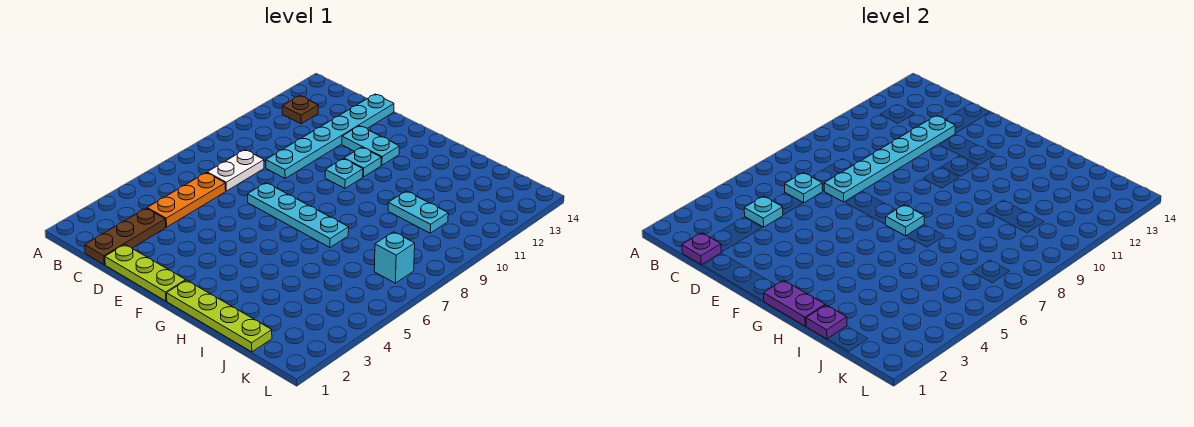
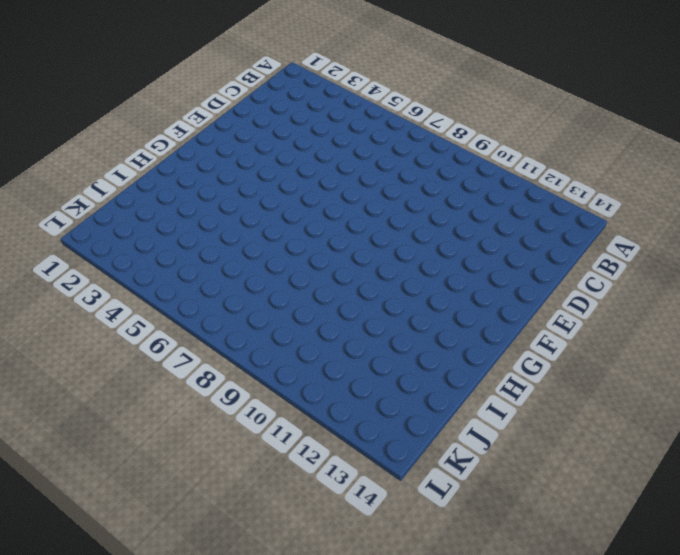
none -> brown plate B12 level 1
none -> brown plate C1:C3 level 1
none -> orange plate C4:C6 level 1

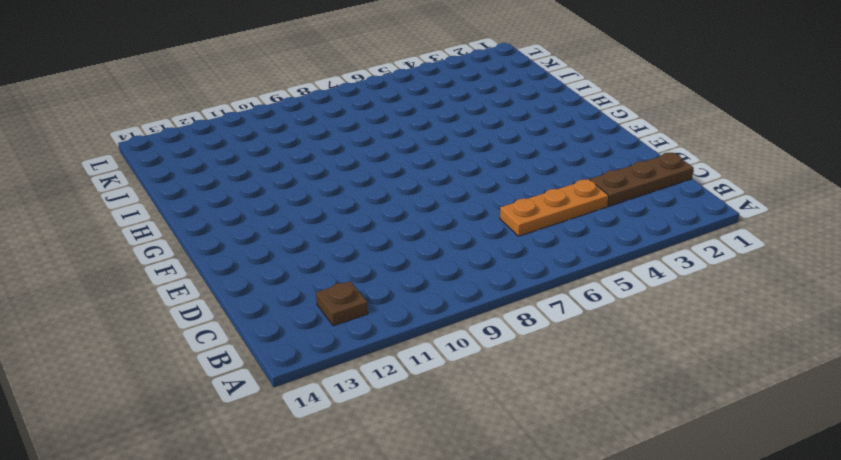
none -> white plate C7:C8 level 1
none -> lime plate D1:F1 level 1
none -> cyan plate D9:D14 level 1

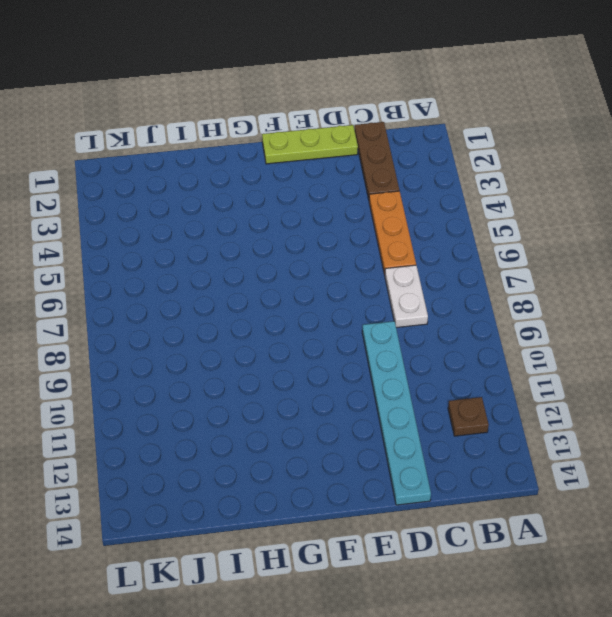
none -> cyan plate E7:H7 level 1
none -> cyan plate E12:F12 level 1
none -> cyan plate F10 level 1

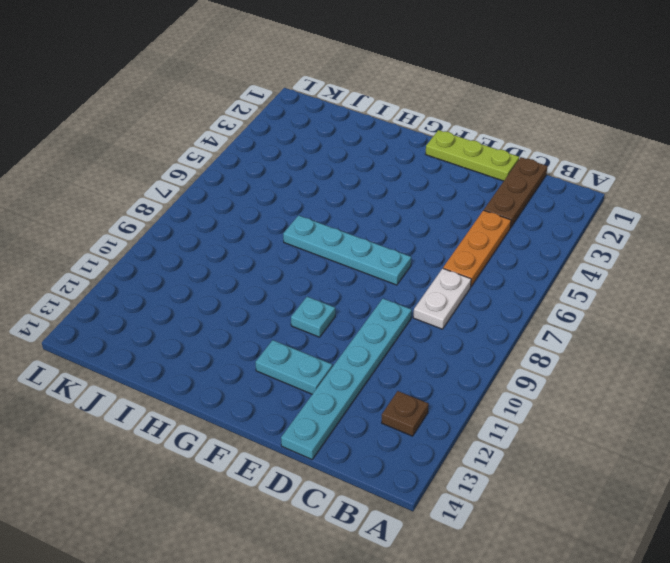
none -> cyan plate F11 level 1
none -> lime plate G1:J1 level 1
none -> cyan plate I10:J10 level 1

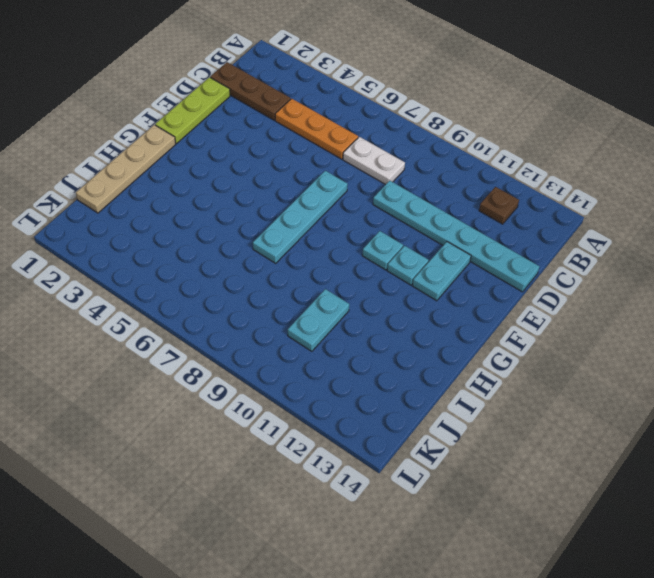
tan plate G1:J1 level 1 -> lime plate G1:J1 level 1
none -> cyan brick K7 level 1
none -> purple plate C1 level 2
none -> cyan plate C4 level 2

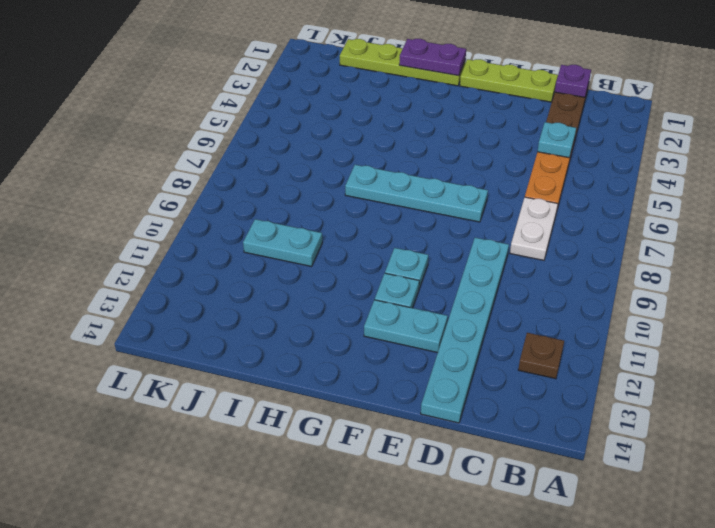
none -> cyan brick K7 level 1
none -> cyan plate C6 level 2
none -> cyan plate D7:D12 level 2

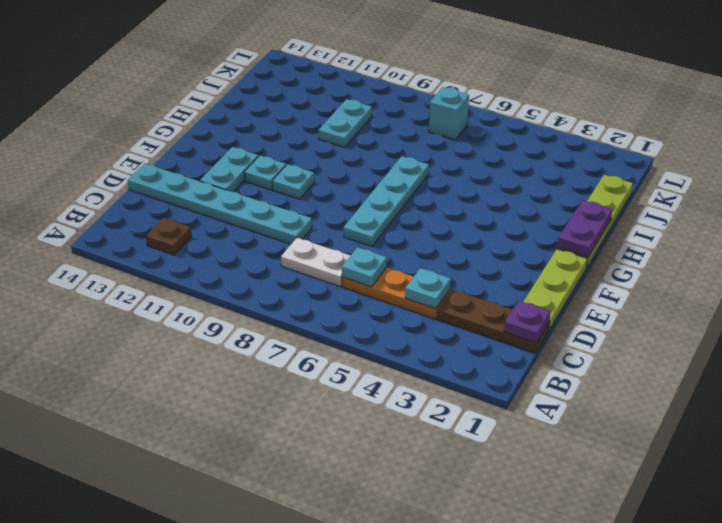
none -> cyan plate D7:D12 level 2
none -> cyan plate G7 level 2
none -> purple plate I1 level 2

